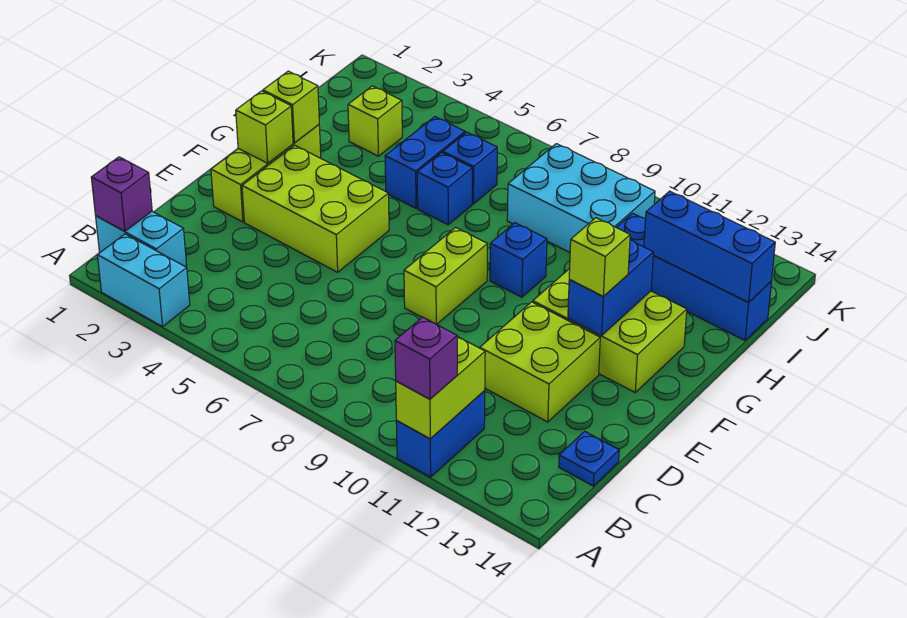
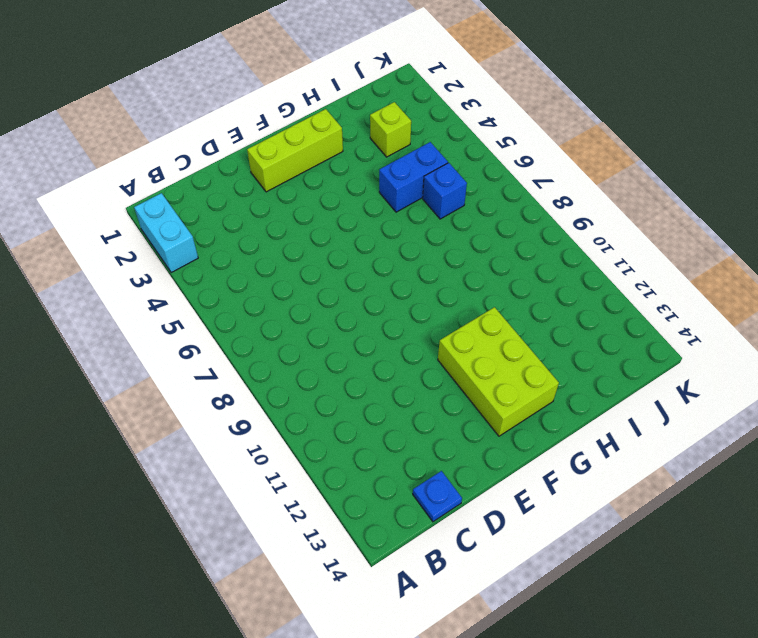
none -> blue brick A11:B11 level 1
none -> cyan brick B1:B2 level 1
none -> lime brick D11:E12 level 1

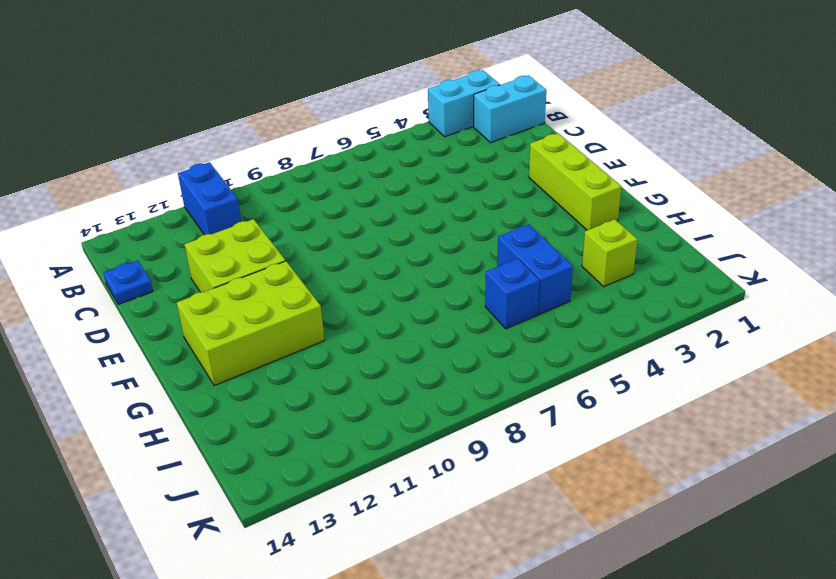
none -> lime brick E3:F5 level 1
none -> lime brick E8:F8 level 1
none -> blue brick G9 level 1

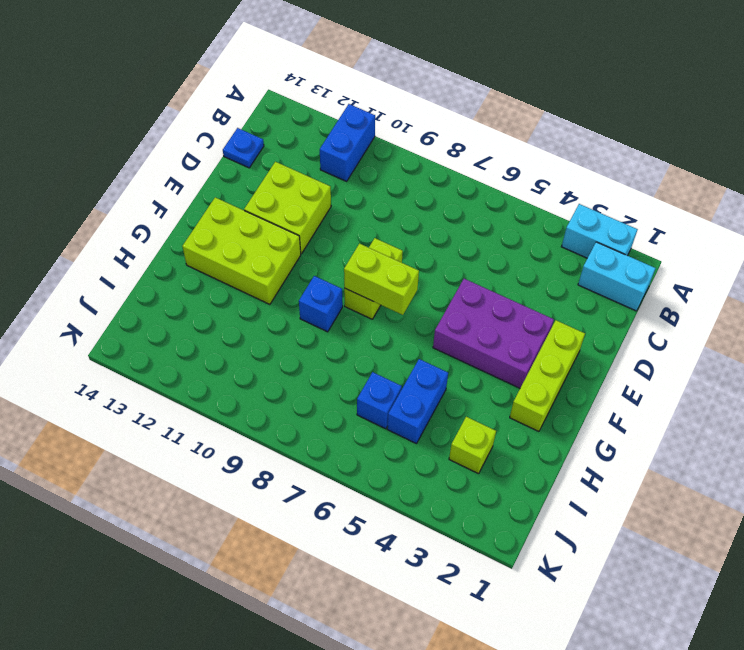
purple brick E3:F5 level 1 -> lime brick E3:F5 level 1
lime brick F7:F8 level 2 -> lime brick A11:B11 level 2
none -> blue brick H6 level 1
none -> cyan brick I8:J10 level 1
none -> blue brick I11:I14 level 1

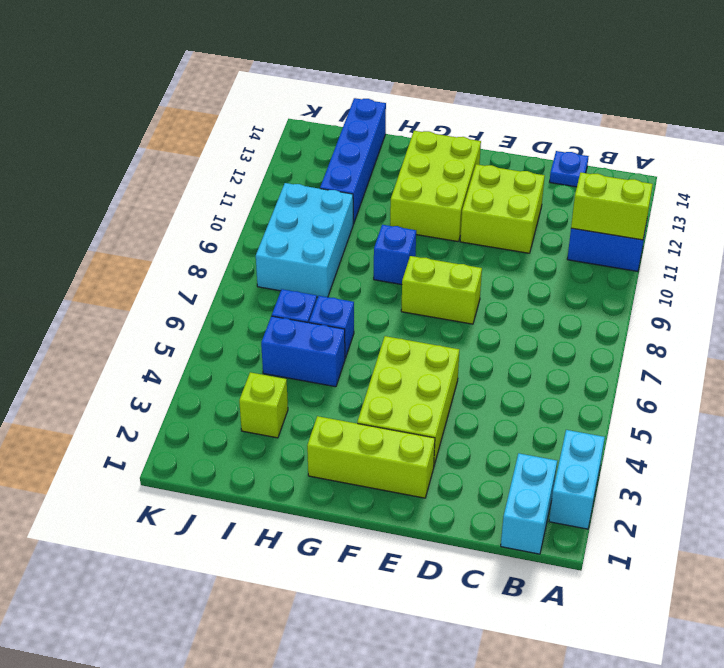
none -> purple brick B1 level 2
none -> lime brick F2 level 2
none -> blue brick F12:G12 level 2

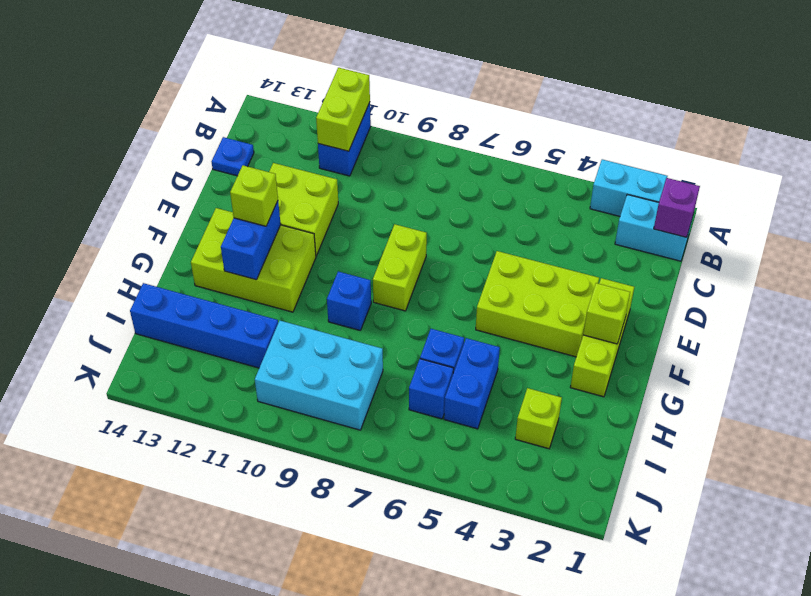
none -> lime brick G2 level 2
none -> blue brick I12:I14 level 2
none -> purple brick A11 level 3

